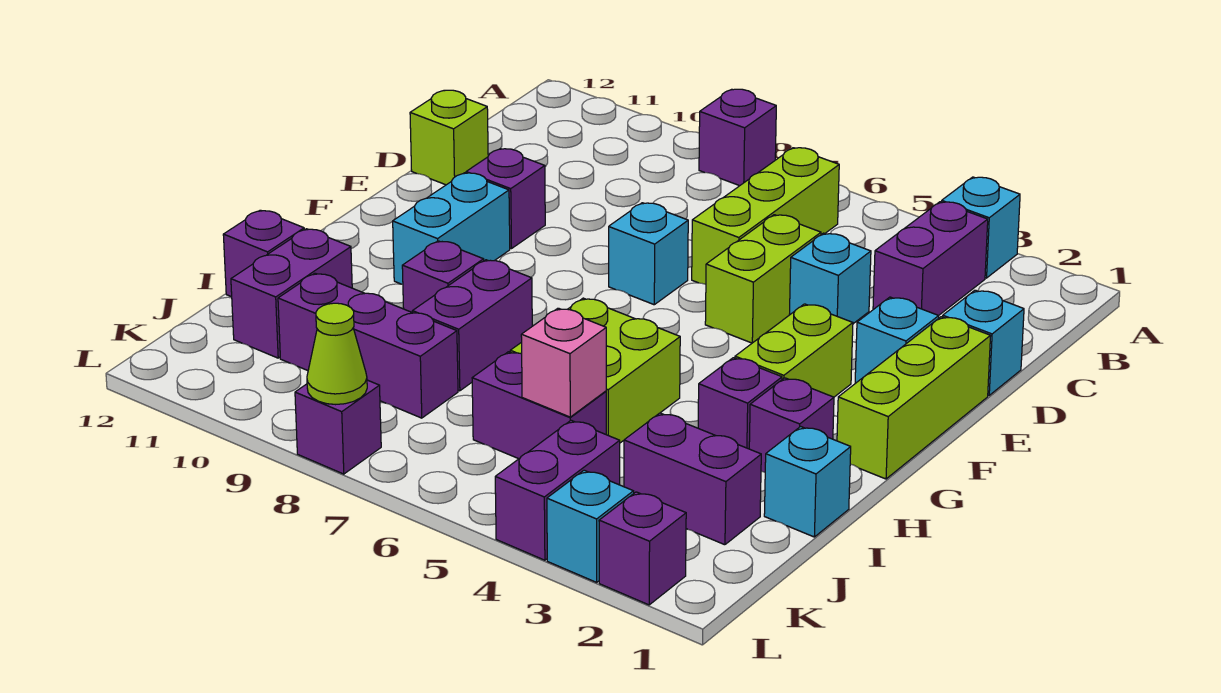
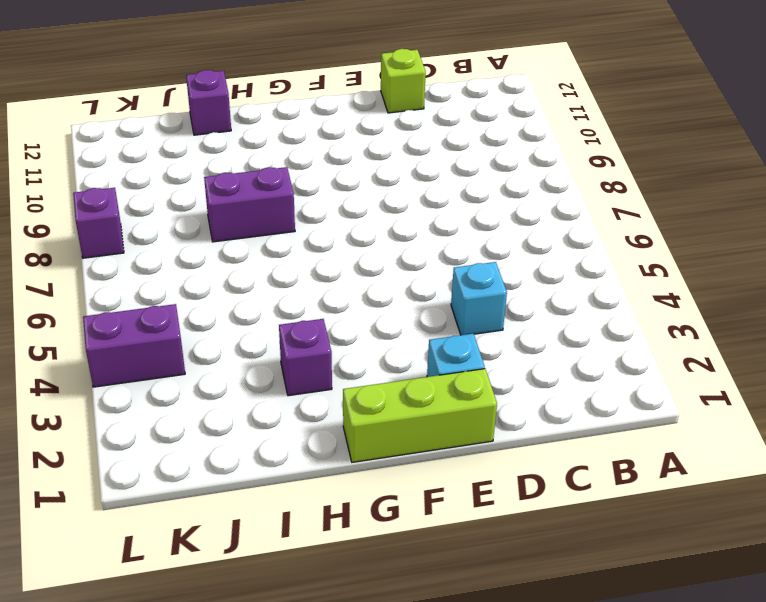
none -> cyan brick A3 level 1
none -> purple brick A8 level 1
none -> purple brick B3:C3 level 1
none -> lime brick B6:D6 level 1

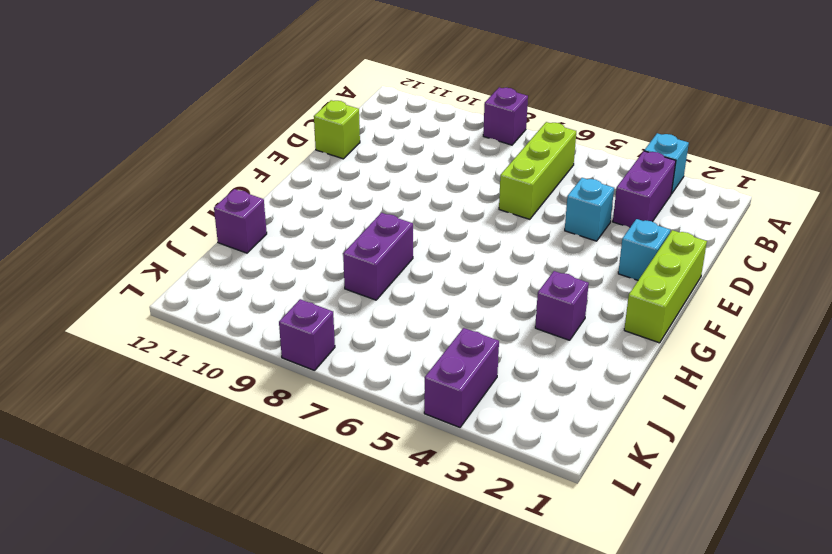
none -> cyan brick D1 level 1
none -> lime brick D5:E5 level 1
none -> cyan brick E7 level 1
none -> purple brick E10 level 1

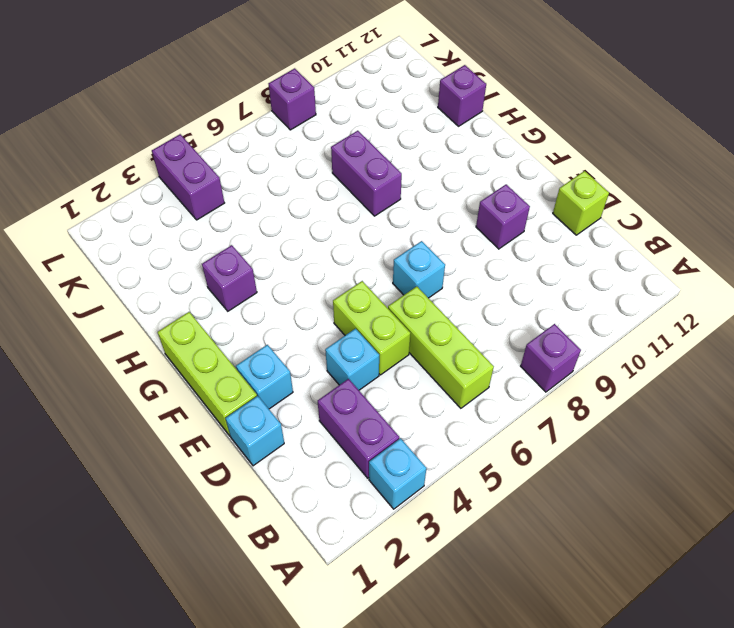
none -> lime brick F3:G3 level 1
none -> cyan brick F10:G10 level 1
none -> purple brick H2 level 1
none -> lime brick H5:I6 level 1

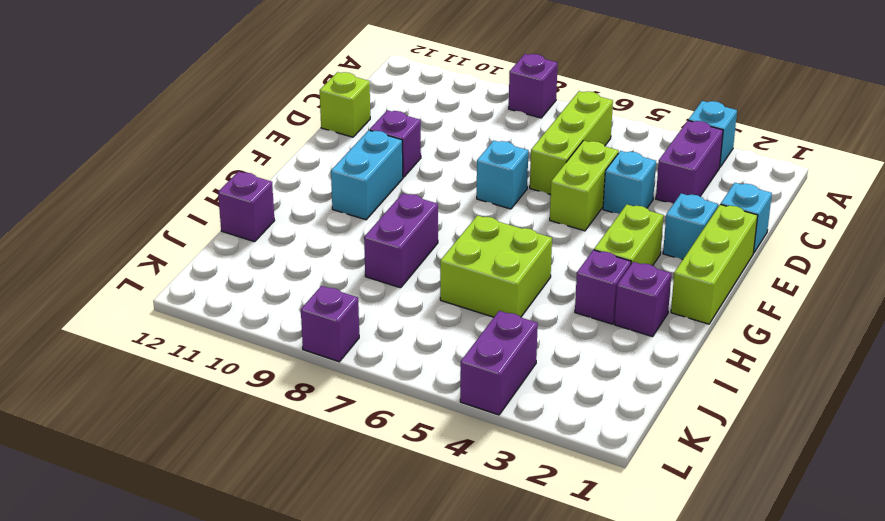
none -> purple brick H9 level 1
none -> cyan brick I1 level 1
none -> purple brick I11:J11 level 1
none -> purple brick J2:J3 level 1

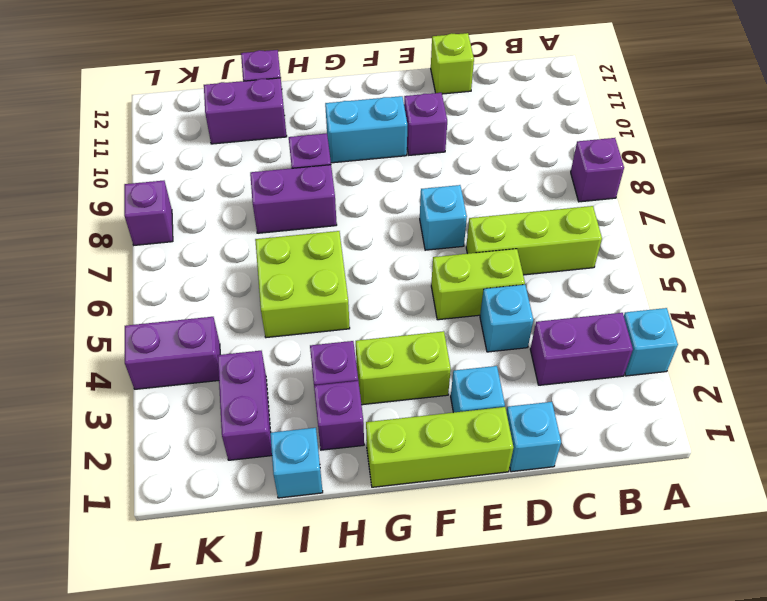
none -> purple brick J5:J6 level 1
none -> purple brick J8:J10 level 1
none -> purple brick L2 level 1
none -> cyan brick L3 level 1

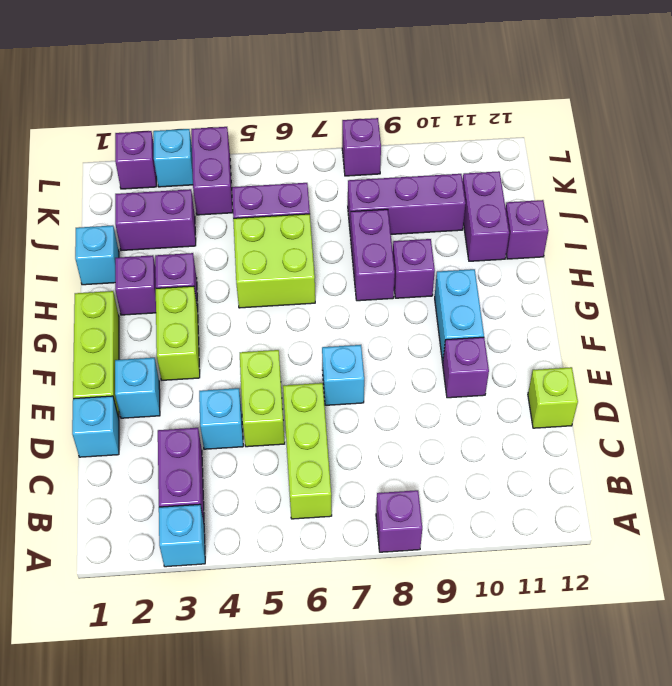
none -> pink brick J5 level 2
none -> lime cone L8 level 2

